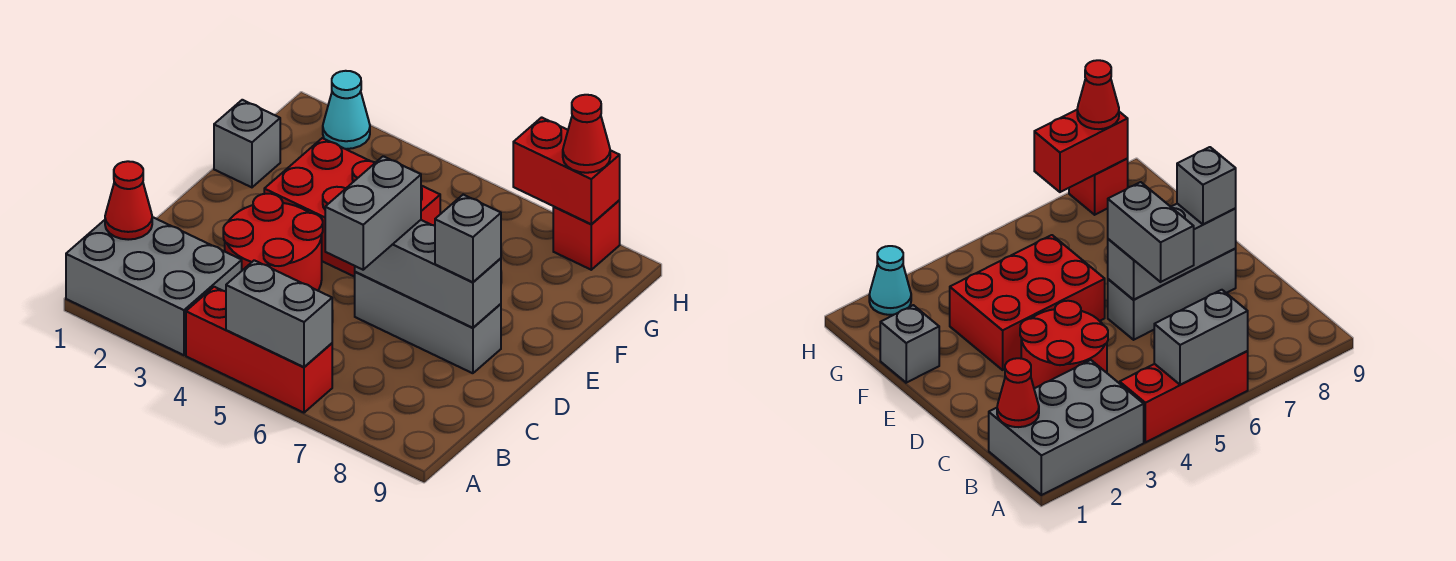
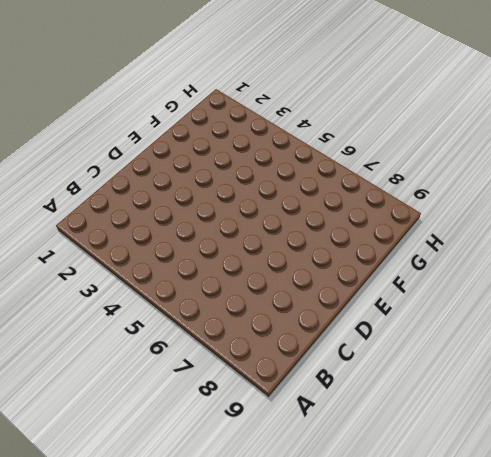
none -> grey brick A1:B3 level 1
none -> red brick A4:A6 level 1
none -> red round brick C3:D4 level 1

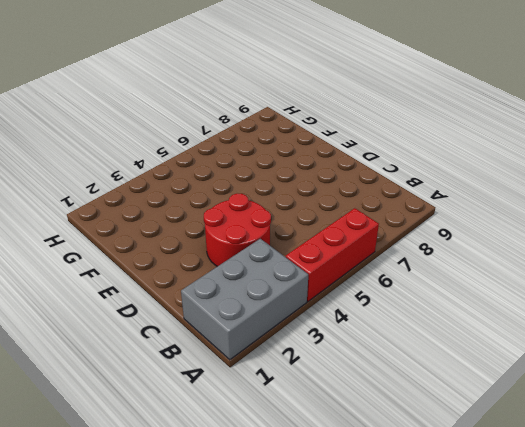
none -> grey brick D6:D8 level 1
none -> red brick E3:F5 level 1
none -> grey brick F1 level 1

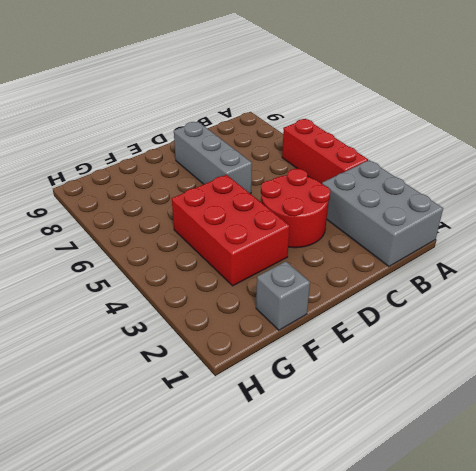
none -> cyan cone H2 level 1
none -> red brick H8 level 1
none -> grey brick A5:A6 level 2

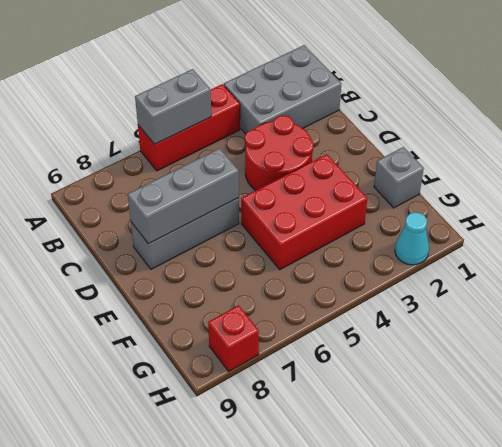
none -> red cone B1 level 2
none -> red brick H7:H8 level 2
none -> grey brick C6:D6 level 3

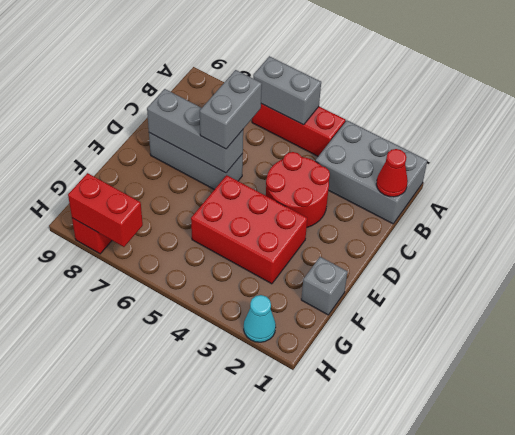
none -> grey brick D8 level 3
none -> red cone H8 level 3

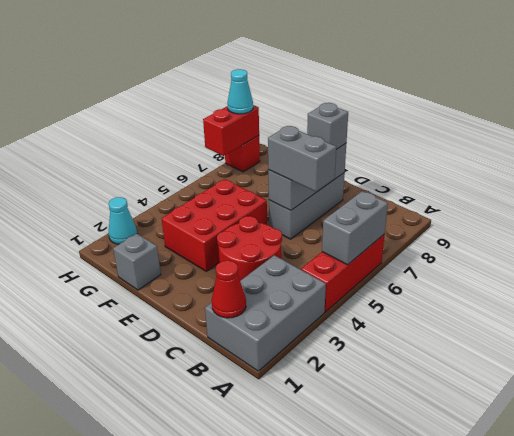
cyan cone H8 level 3 -> red cone H8 level 3

